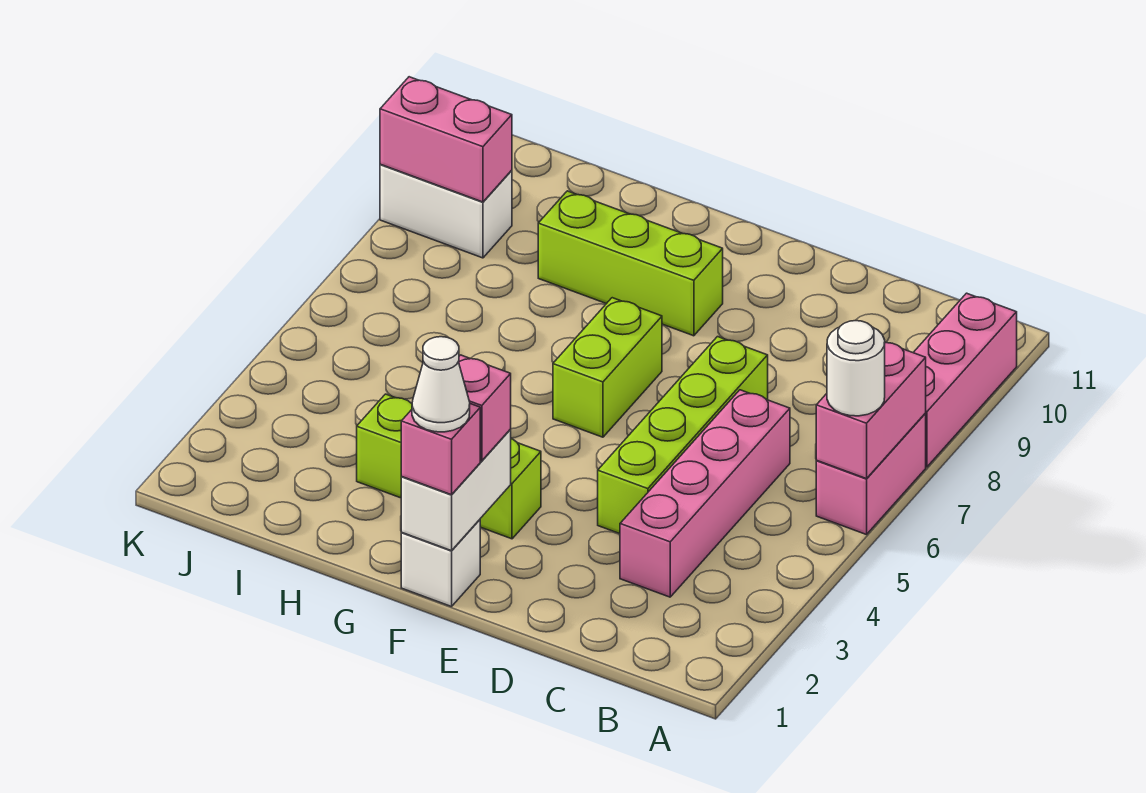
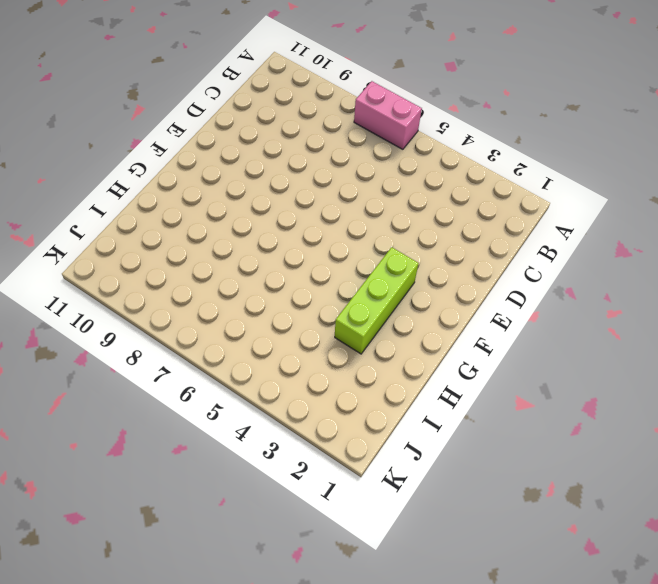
none -> pink brick A8:A10 level 1
none -> pink brick C3:C6 level 1
none -> lime brick D4:D7 level 1

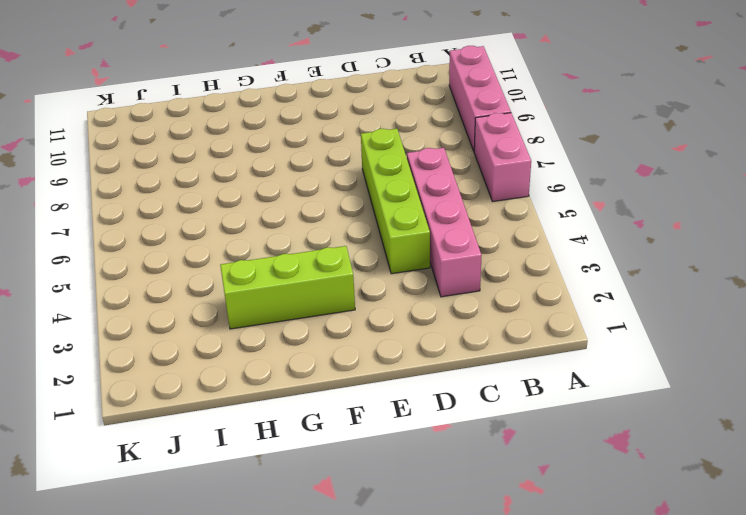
none -> white brick F1 level 1
none -> lime brick F6:F7 level 1
none -> lime brick F9:H9 level 1

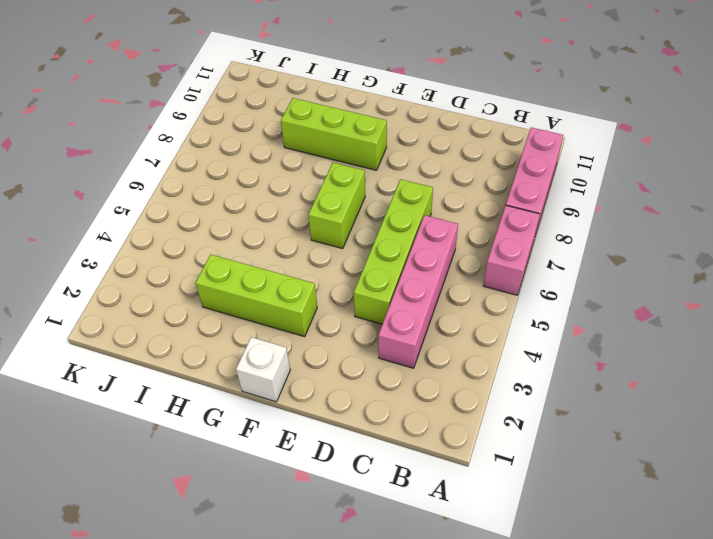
none -> white brick J9:K9 level 1
none -> pink brick A6:A7 level 2
none -> white brick F1:F2 level 2

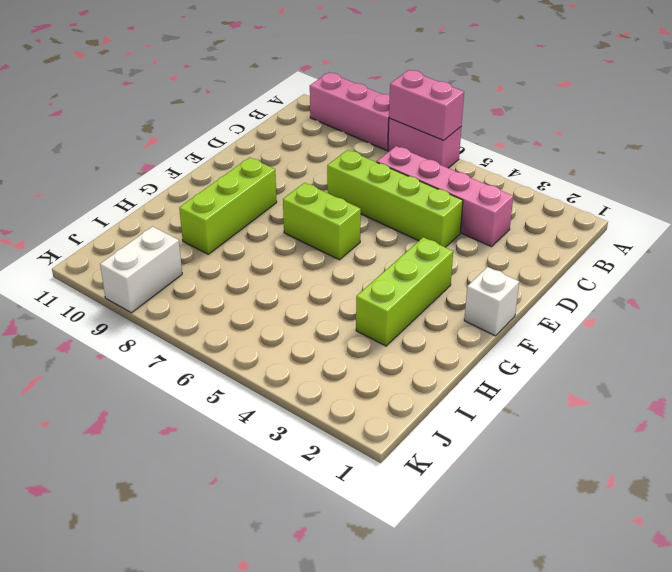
none -> white brick F1:F2 level 2
none -> pink brick J9:K9 level 2
none -> white round brick A6 level 3

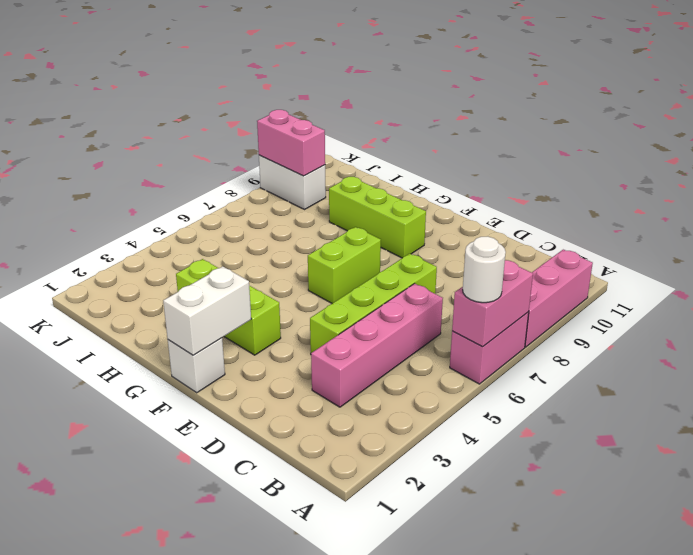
none -> pink brick F1 level 3
none -> pink brick F2 level 3
none -> white cone F1 level 4

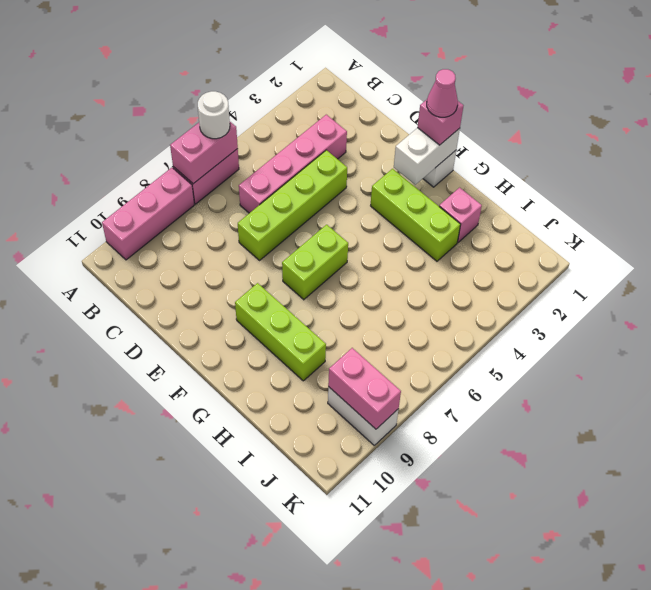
pink cone F1 level 4 -> white cone F1 level 4
pink brick H2 level 1 -> pink brick F2 level 3

